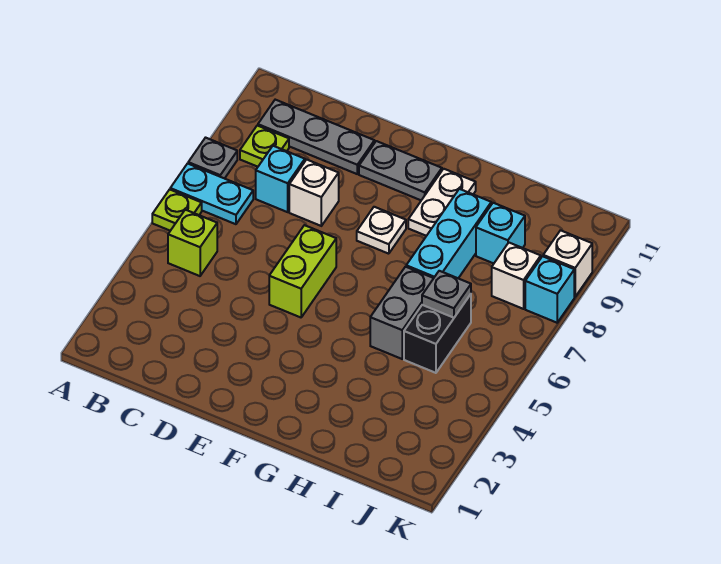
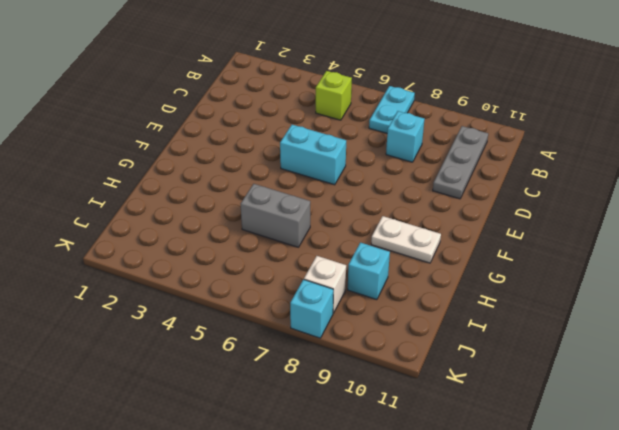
cyan brick E5:E6 level 1 -> lime brick E5:E6 level 1
none -> lime plate A6 level 1
none -> grey plate A8 level 1
none -> lime plate B9 level 1

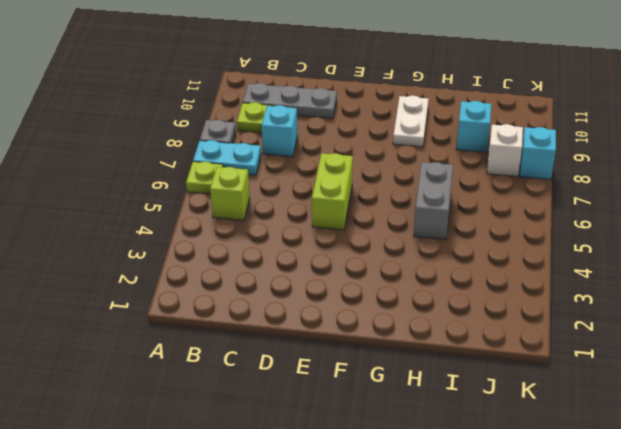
none -> white brick D8 level 1
none -> grey plate E10:F10 level 1
none -> white plate F8 level 1

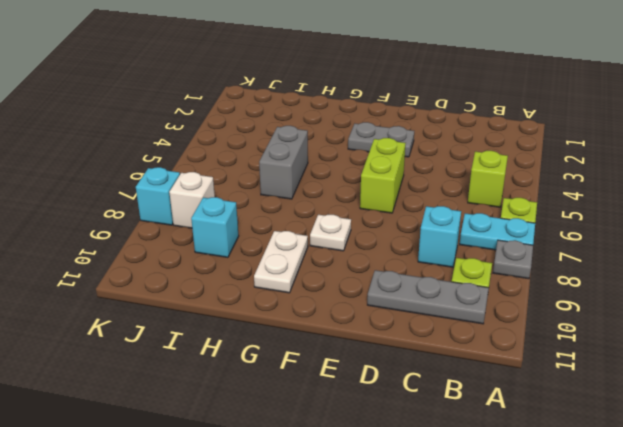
grey plate E3:F3 level 1 -> grey plate E10:F10 level 1
none -> white brick D8 level 1
none -> cyan brick H7:H9 level 1
none -> black brick I5:I6 level 1

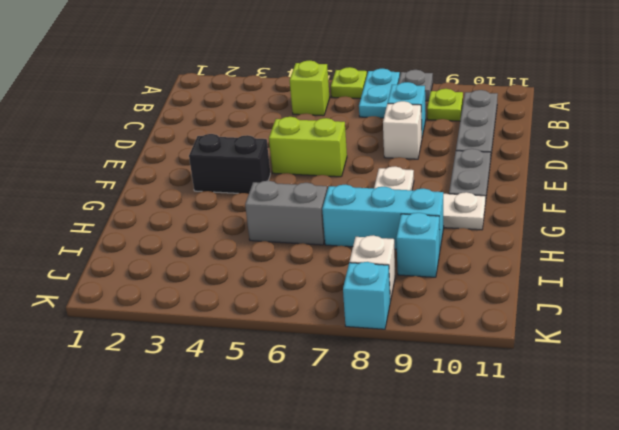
black brick F3:F4 level 1 -> black brick I5:I6 level 1
none -> white brick K9 level 1
none -> grey plate I6 level 2

